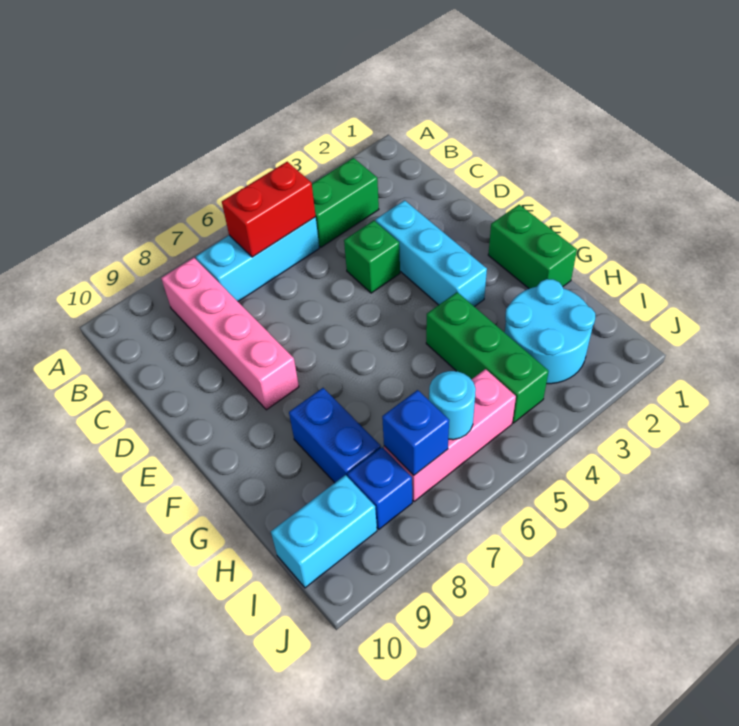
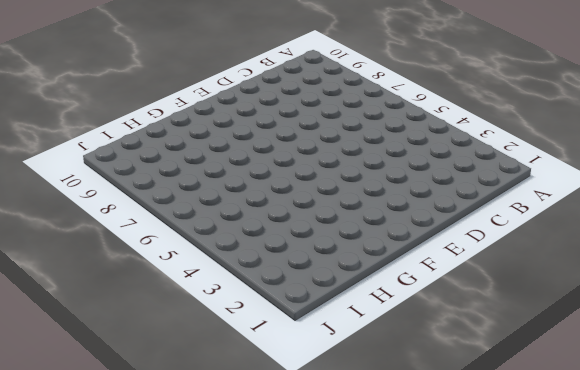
none -> green brick B3:B4 level 1
none -> cyan brick B5:B7 level 1
none -> pink brick B8:E8 level 1

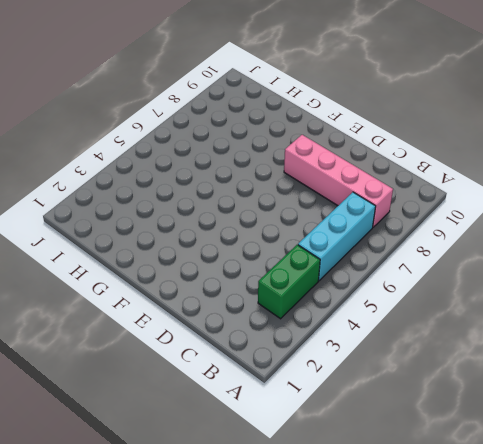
none -> cyan brick D3:F3 level 1
none -> green brick D4 level 1
none -> green brick F1:G1 level 1

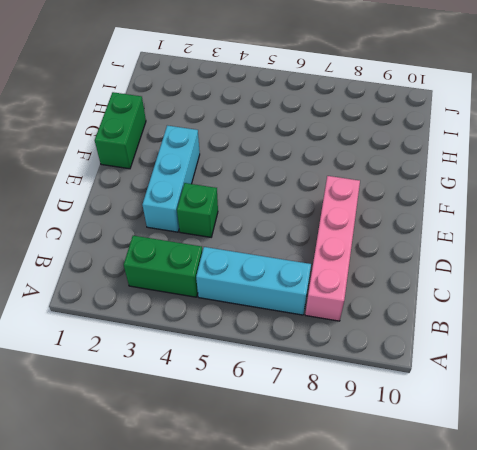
none -> green brick G4:I4 level 1
none -> blue brick G8:H8 level 1
none -> cyan round brick H2:I3 level 1

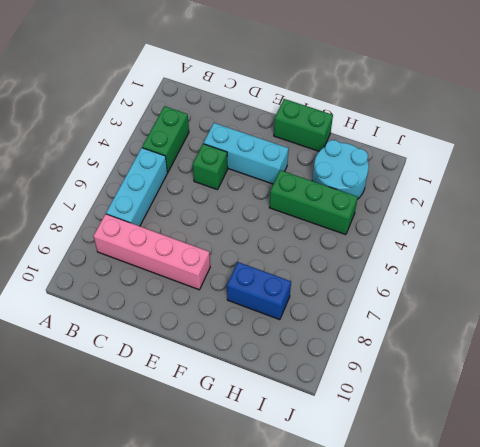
none -> pink brick I5:I7 level 1
none -> blue brick I8 level 1
none -> cyan brick I9:I10 level 1

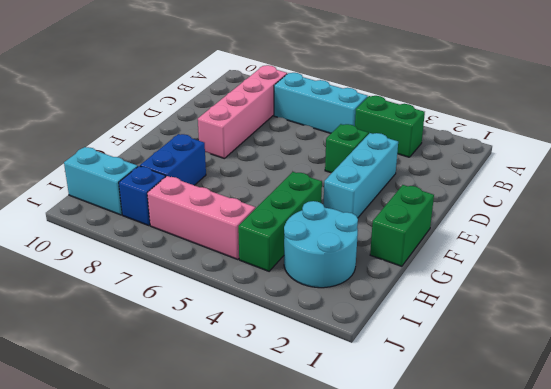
none -> red brick B5:B6 level 2
none -> cyan round brick I6 level 2
none -> blue brick I7 level 2

